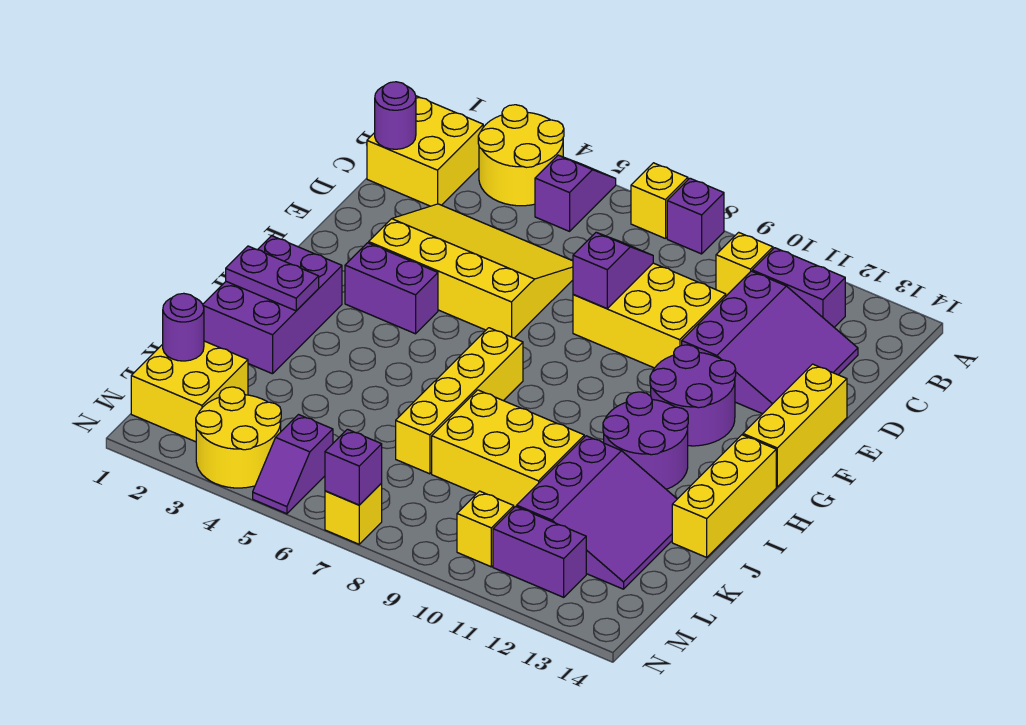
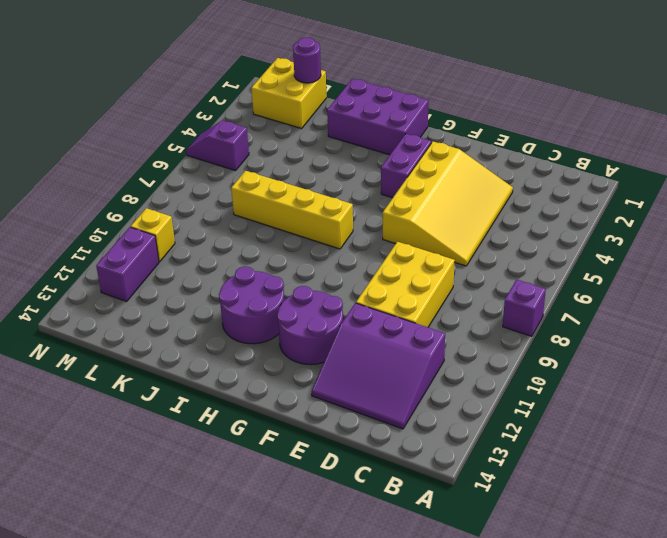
none -> yellow round brick A3:B4 level 1
none -> purple slope A5:B5 level 1 top B
none -> yellow brick A7 level 1
none -> yellow brick B1:C2 level 1

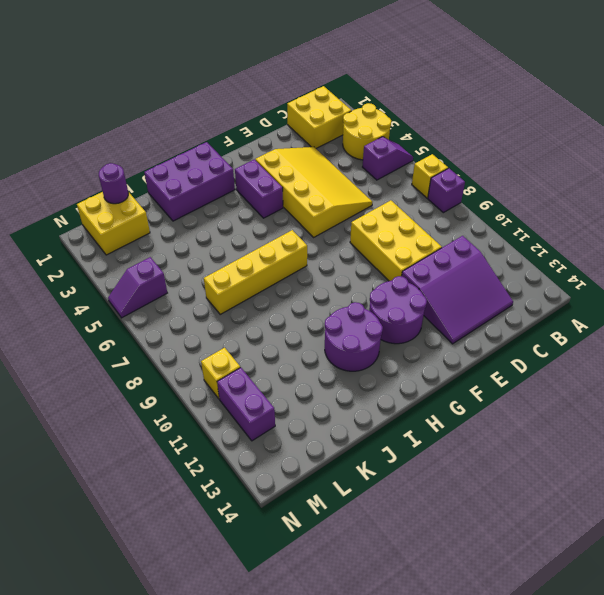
none -> yellow brick B10 level 1
none -> purple brick B11:B12 level 1
none -> yellow brick E14:G14 level 1
none -> yellow brick H14:J14 level 1

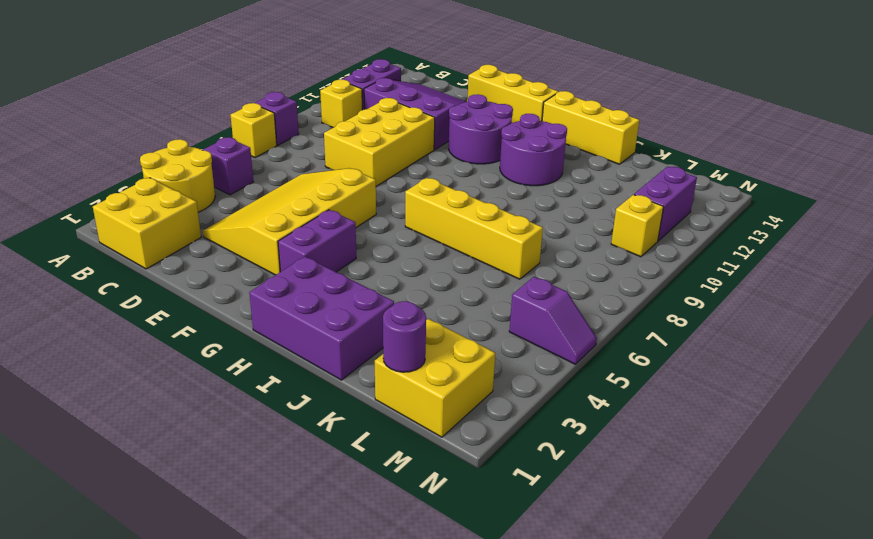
none -> yellow brick J8:K10 level 1
none -> purple slope J11:L13 level 1 top 11
none -> yellow round brick M3:N4 level 1
none -> yellow brick N7 level 1

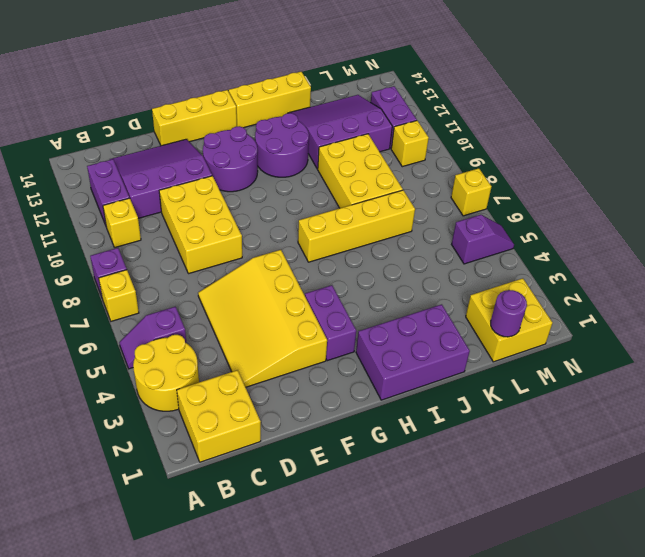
none -> yellow round brick M3:N4 level 1
none -> purple round brick C1 level 2
none -> purple slope D8:E8 level 2 top E
none -> purple plate I1:I2 level 2

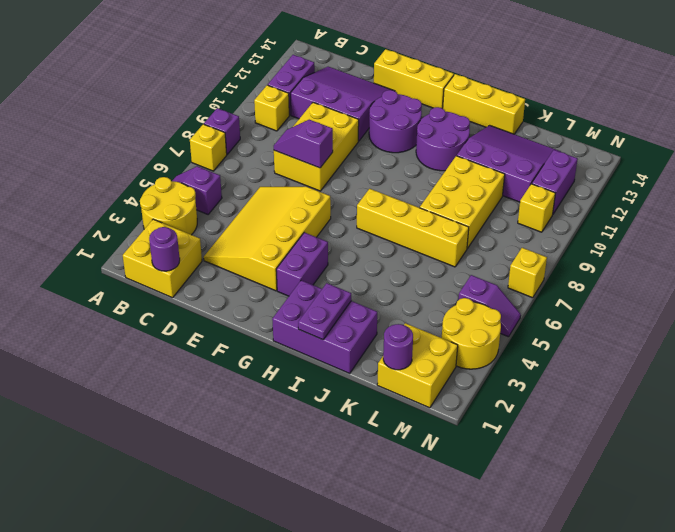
none -> purple brick N7 level 2

